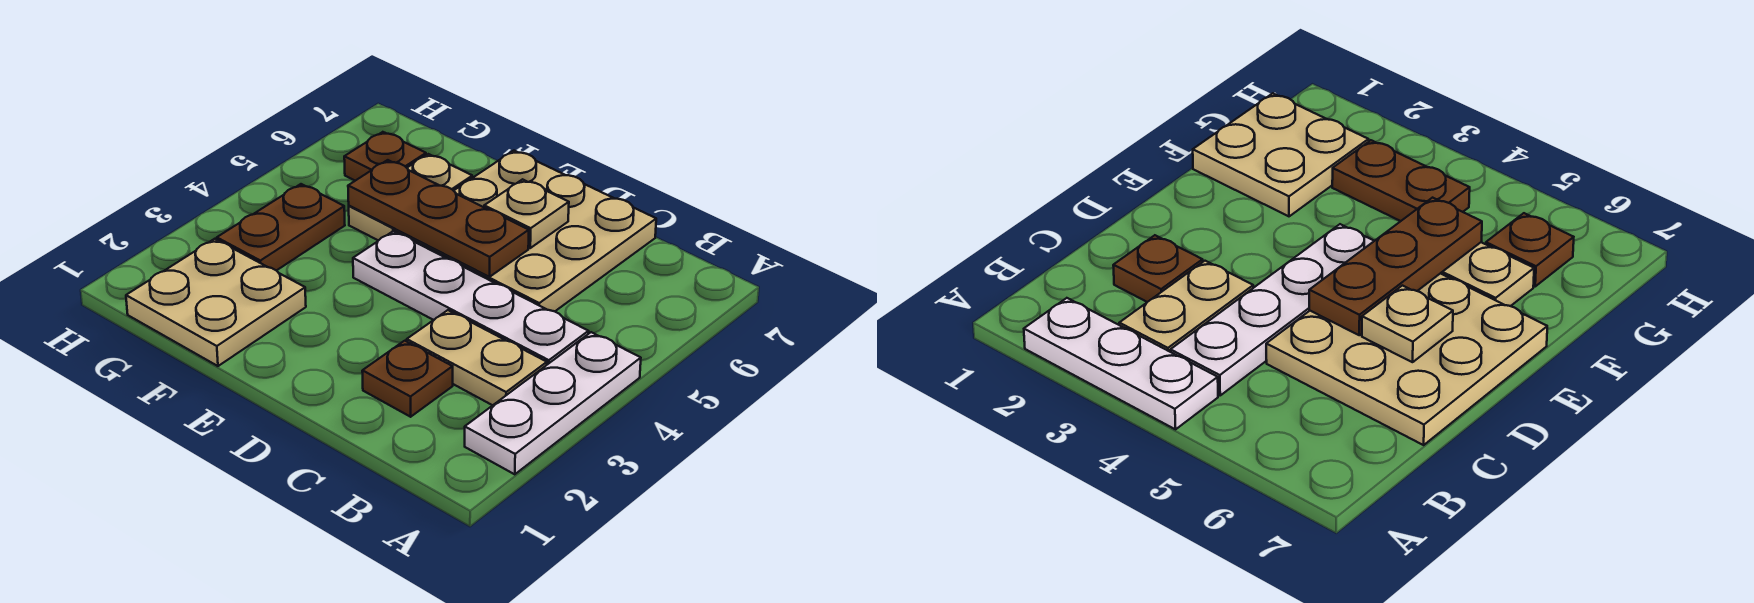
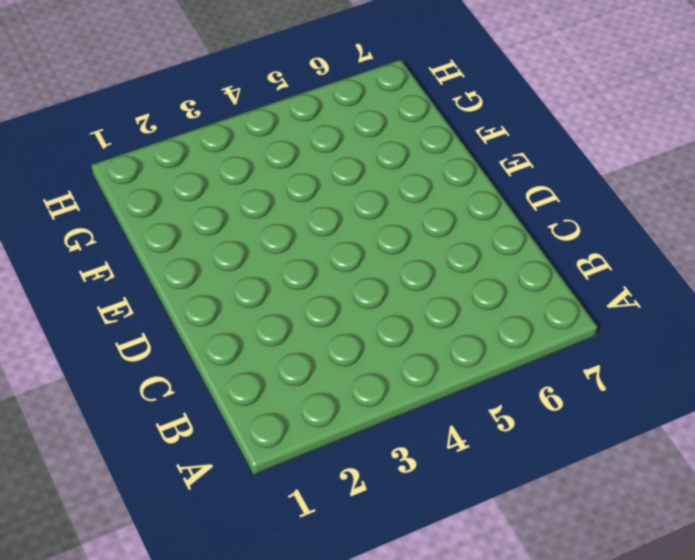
none -> white plate A2:A4 level 1
none -> tan plate B3:C3 level 1

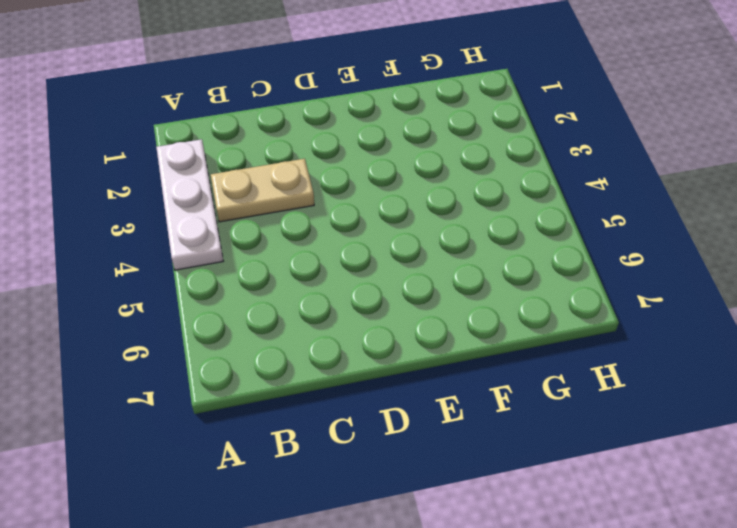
none -> white plate B4:E4 level 1
none -> brown plate C2 level 1

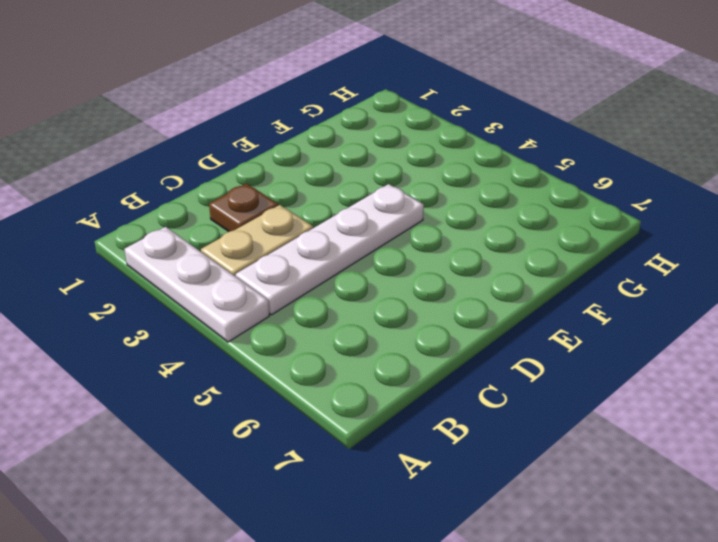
none -> tan plate C5:E7 level 1
none -> tan plate F1:G2 level 1

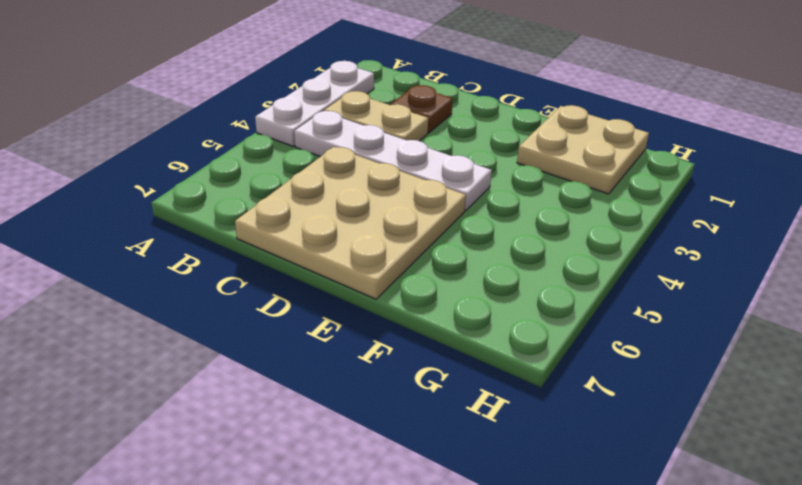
none -> tan plate F5:F6 level 1
none -> brown plate G3:G4 level 1

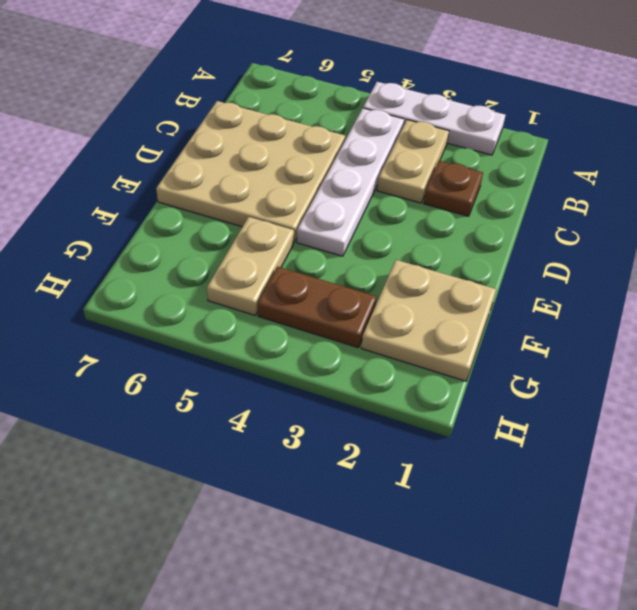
tan plate F5:G5 level 1 -> tan plate F5:F6 level 1
none -> brown plate G6 level 1
none -> brown plate D5:F5 level 2

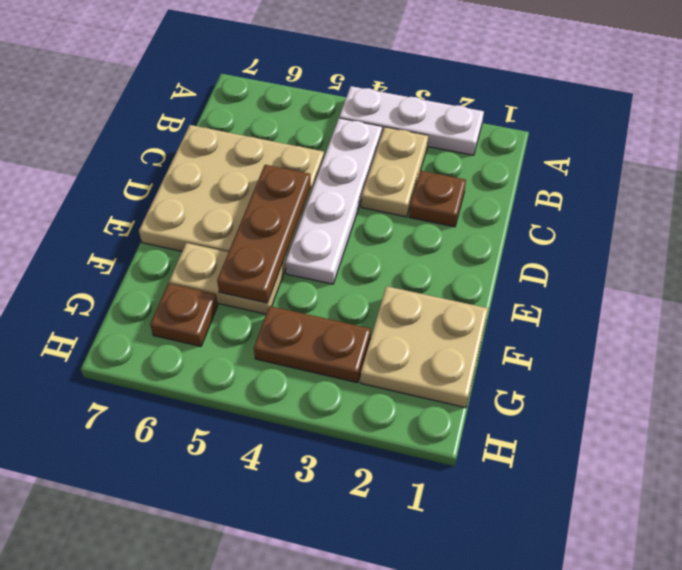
none -> tan plate D6 level 2

